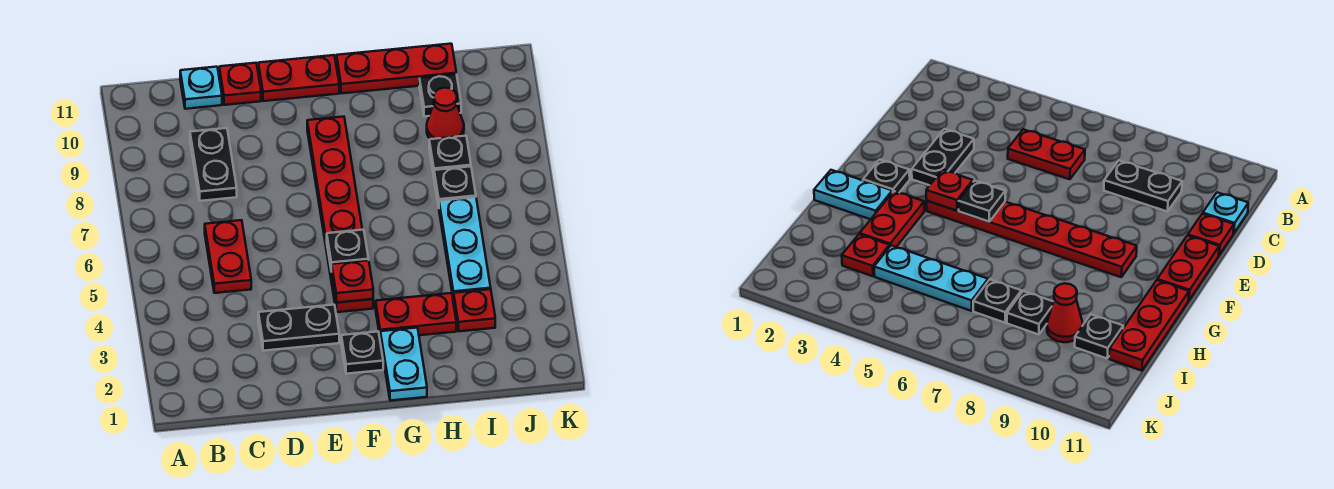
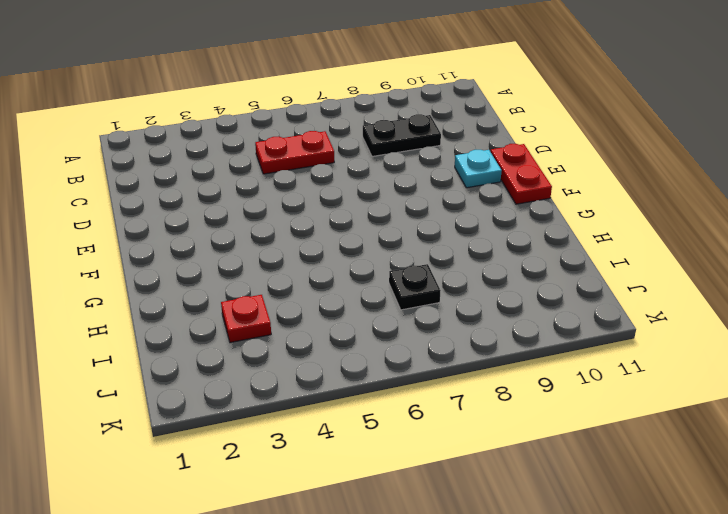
cyan plate E10 level 1 -> cyan plate C11 level 1
none -> black plate D3:E3 level 1
none -> red plate D11 level 1
none -> black plate F2 level 1

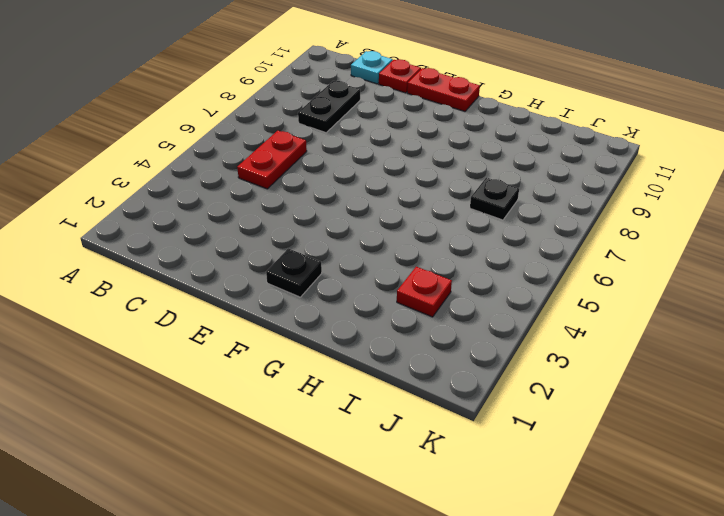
none -> black plate D3:E3 level 1
none -> red plate F4:F9 level 1
none -> cyan plate G1:G2 level 1

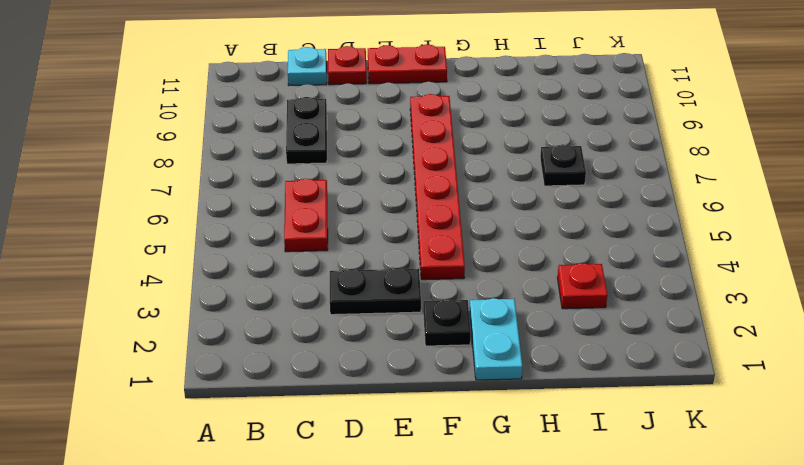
none -> red plate G3:H3 level 1
none -> red plate G11:I11 level 1
none -> cyan plate I4:I6 level 1

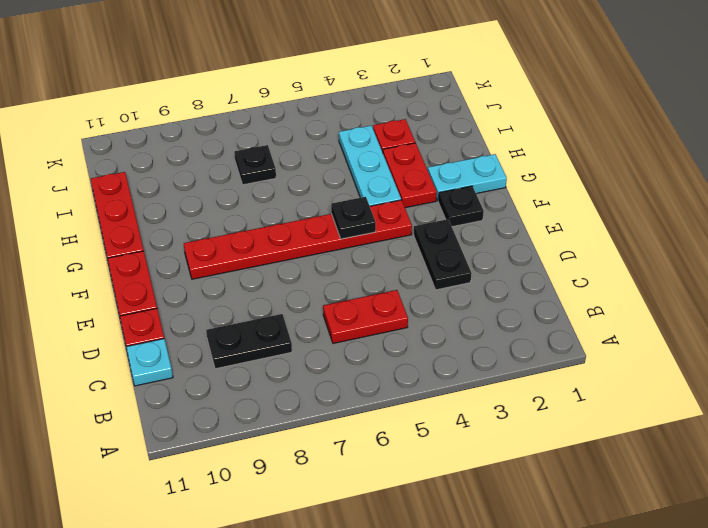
cyan plate G4:I4 level 1 -> cyan plate I4:I6 level 1
none -> black plate I8 level 1
none -> red cone I9 level 1
none -> black plate I10 level 1

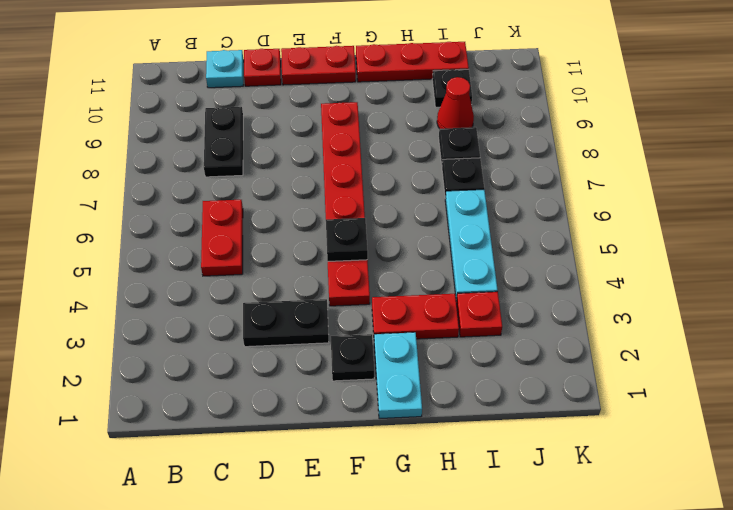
none -> red plate F4 level 2

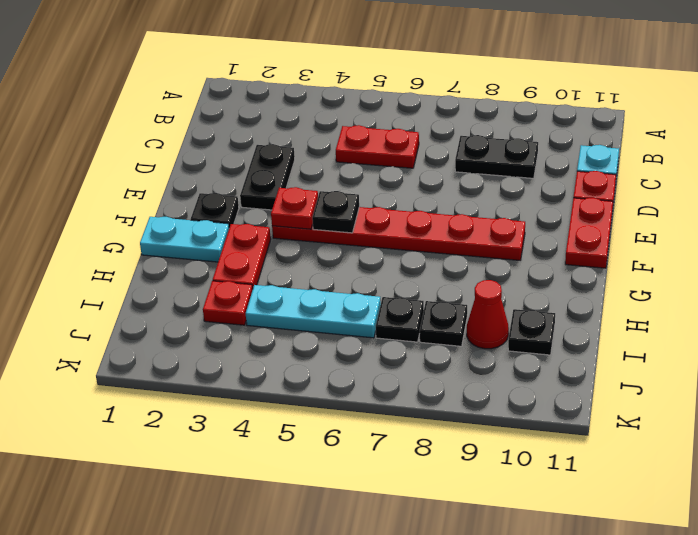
none -> red plate G11:I11 level 1

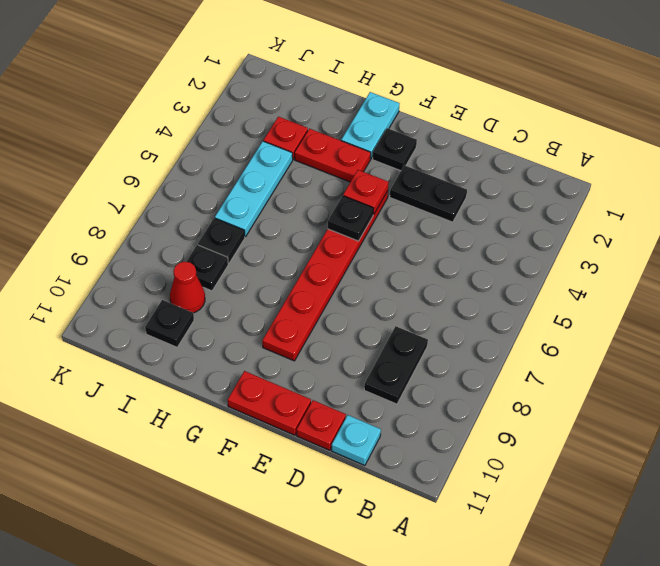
none -> red plate C5:C6 level 1
none -> red plate G11:I11 level 1

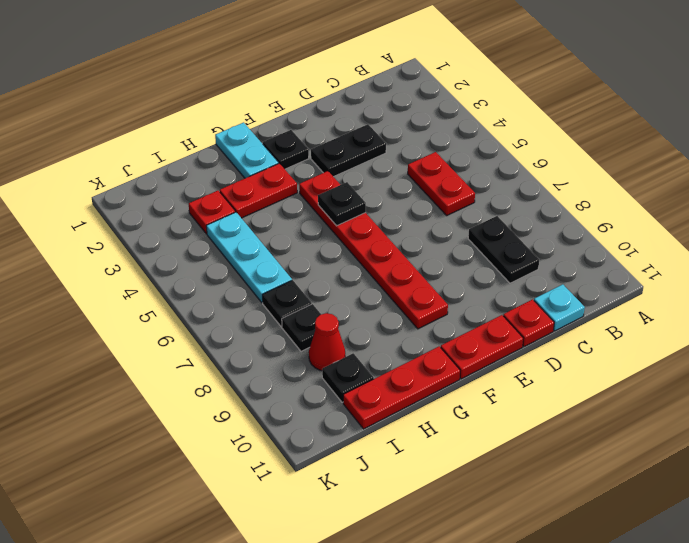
none -> red plate F4 level 2

